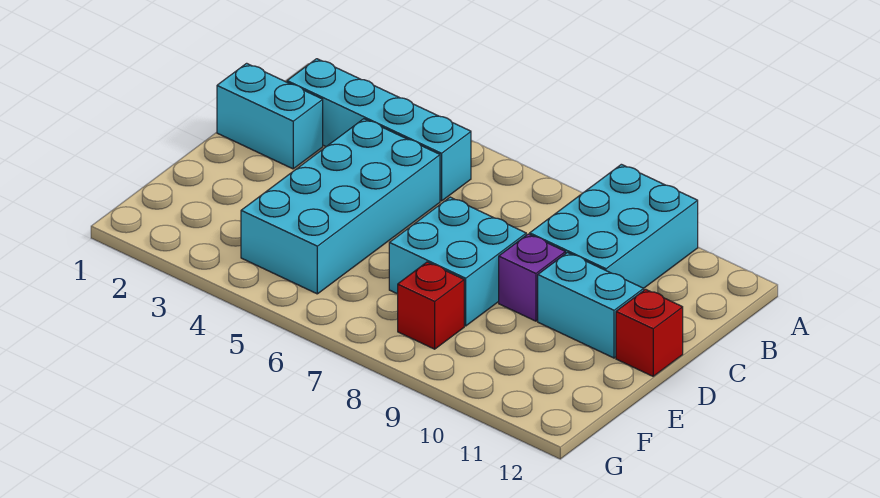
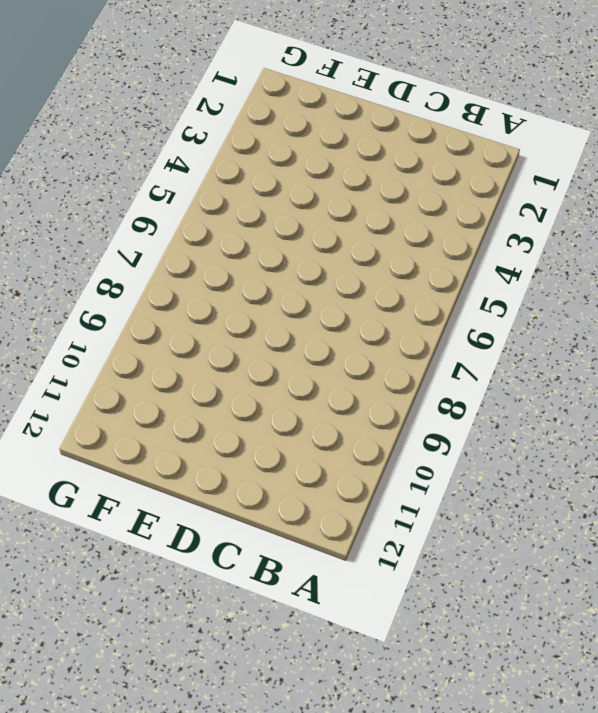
none -> cyan brick A9:C10 level 1
none -> cyan brick B2:B5 level 1

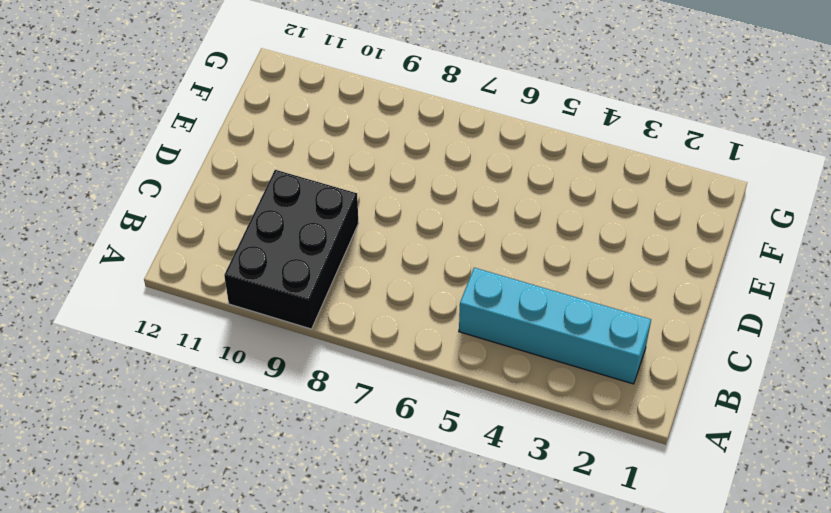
black brick A9:C10 level 1 -> cyan brick A9:C10 level 1
none -> cyan brick C1:C2 level 1
none -> cyan brick C4:F5 level 1

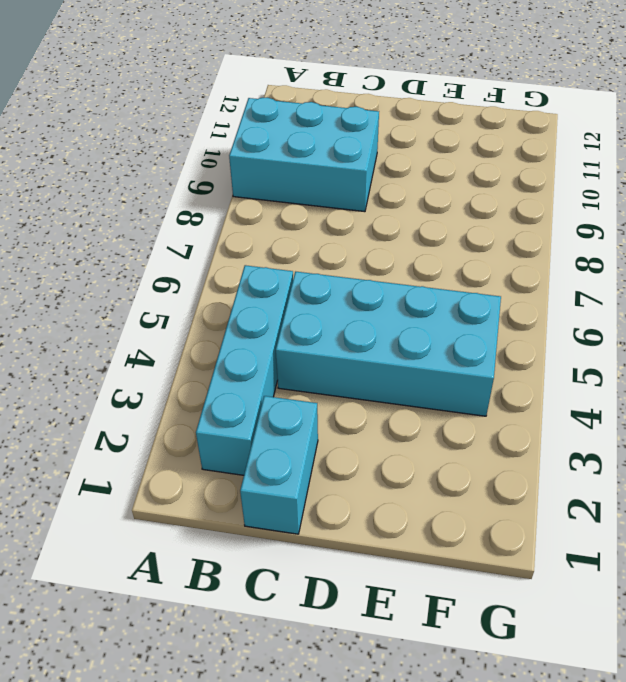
none -> cyan brick D7:E8 level 1
none -> purple brick D9 level 1

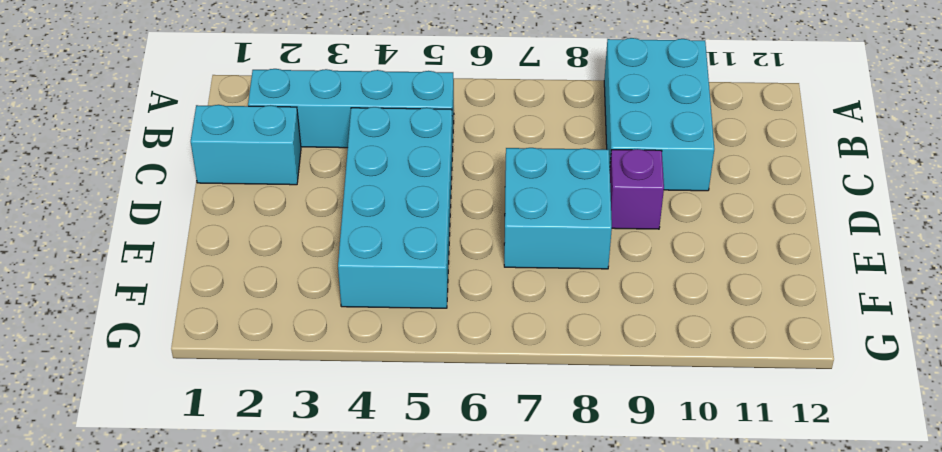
none -> cyan brick D10:D11 level 1
none -> red brick D12 level 1

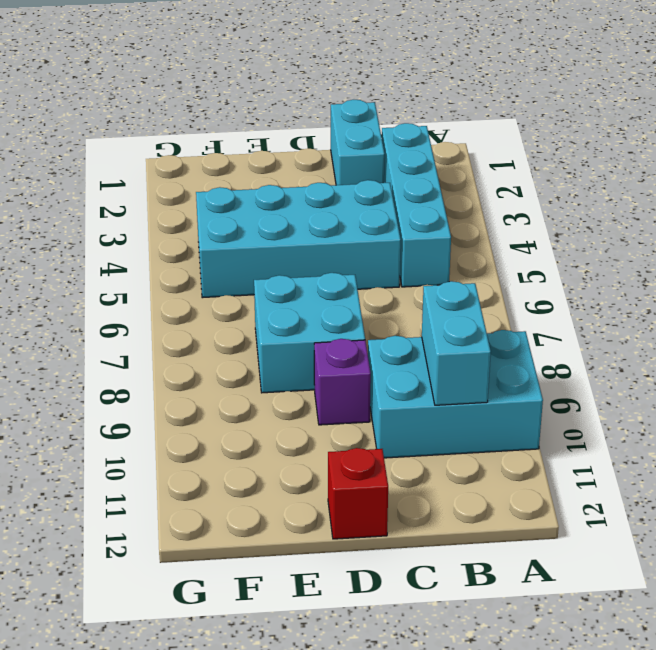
cyan brick B9:B10 level 2 -> cyan brick D10:D11 level 1
none -> red brick F8 level 1

